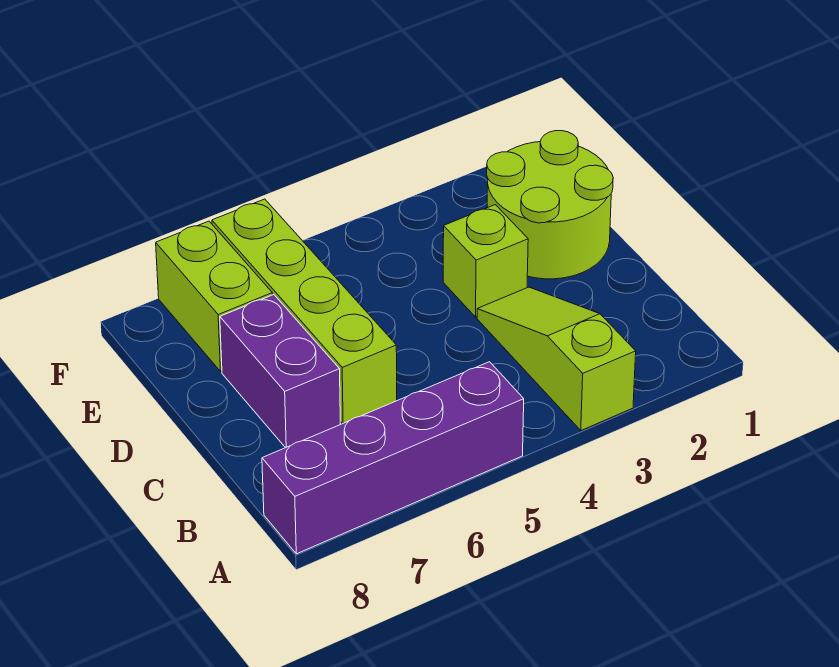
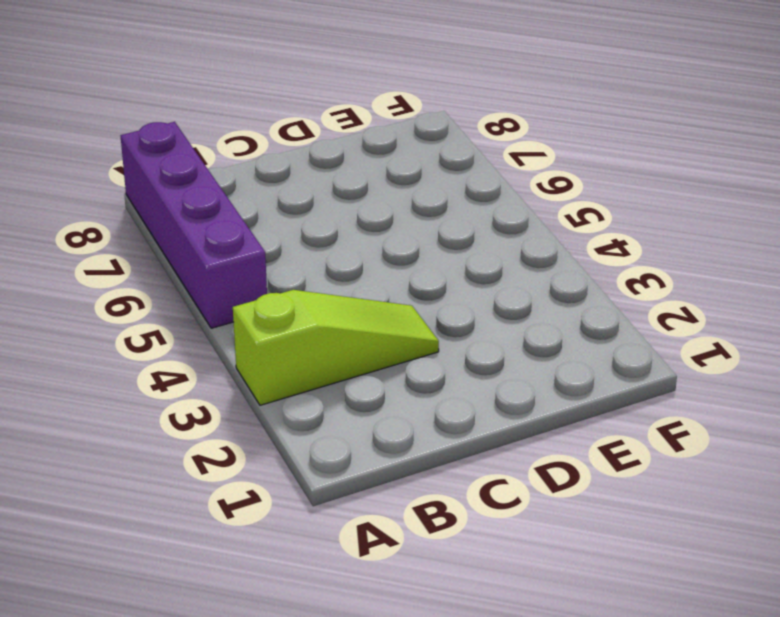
none -> lime brick C6:F6 level 1
none -> purple brick C7:D7 level 1

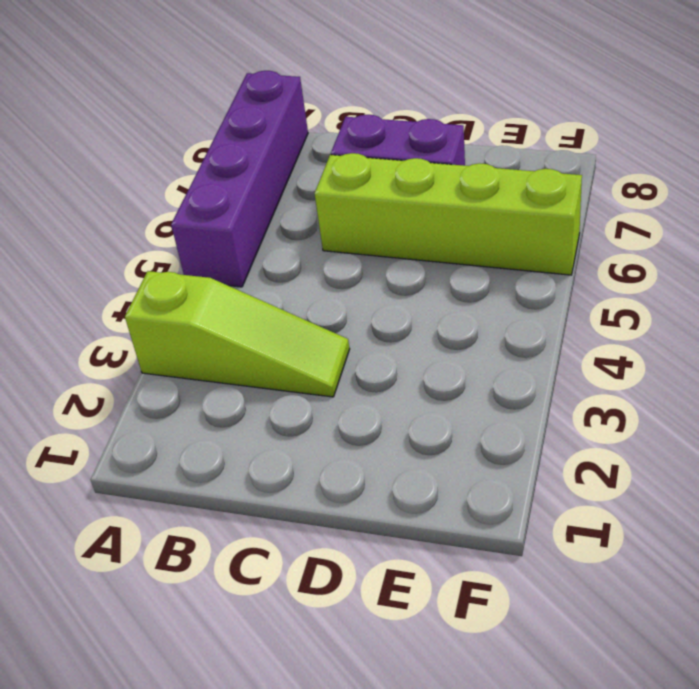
none -> lime round brick D1:E2 level 1
none -> lime brick D3 level 1

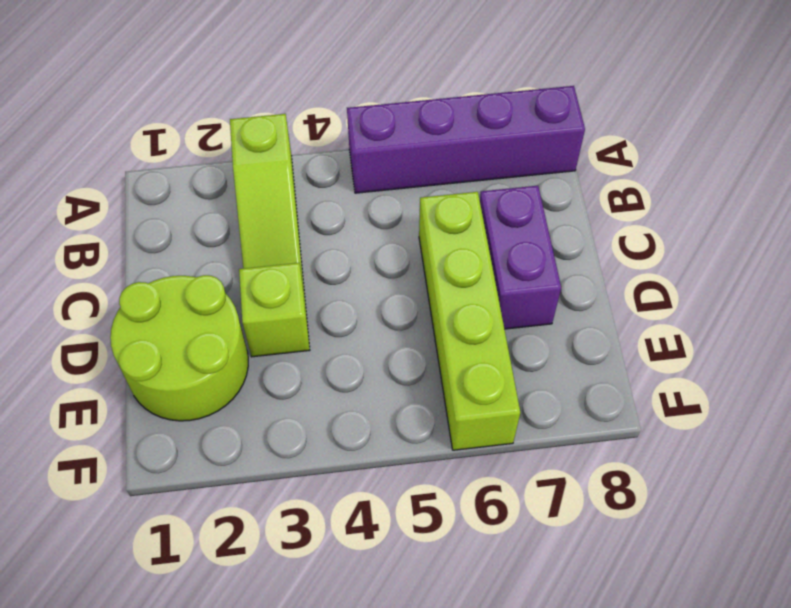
none -> lime brick E7:F7 level 1

